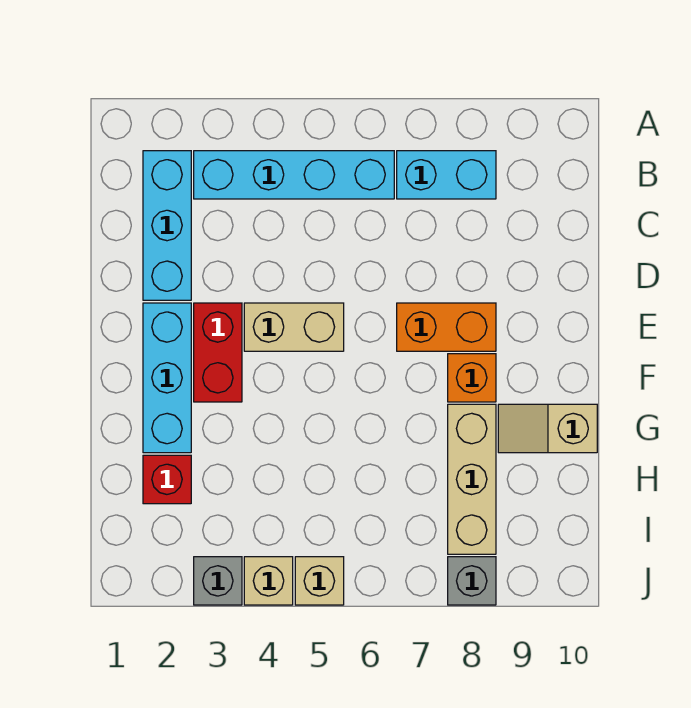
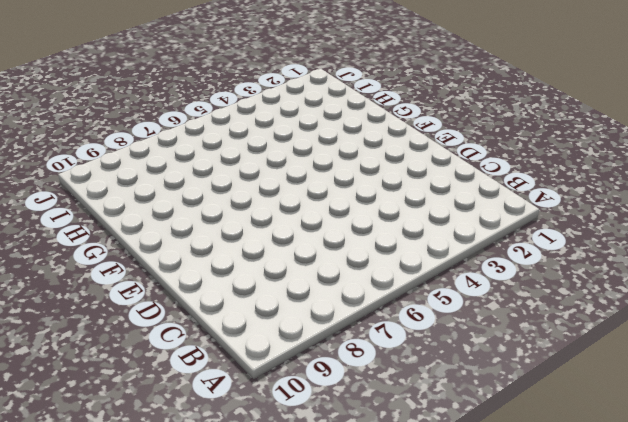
none -> cyan brick B2:D2 level 1
none -> cyan brick B3:B6 level 1
none -> cyan brick B7:B8 level 1

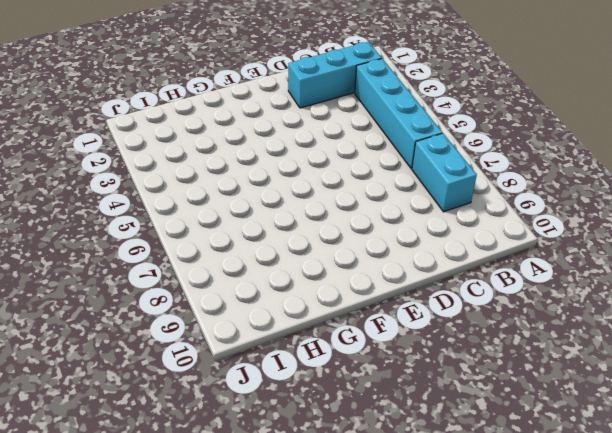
none -> cyan brick E2:G2 level 1
none -> red brick E3:F3 level 1
none -> tan brick E4:E5 level 1

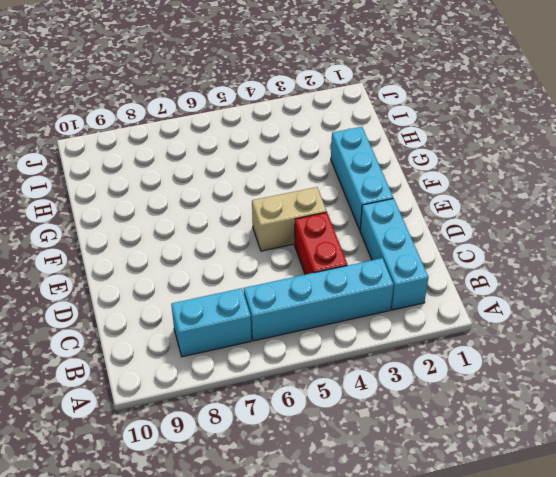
red brick C4:D4 level 1 -> red brick E3:F3 level 1
none -> orange brick E7:E8 level 1
none -> orange brick F8 level 1
none -> tan brick G8:I8 level 1

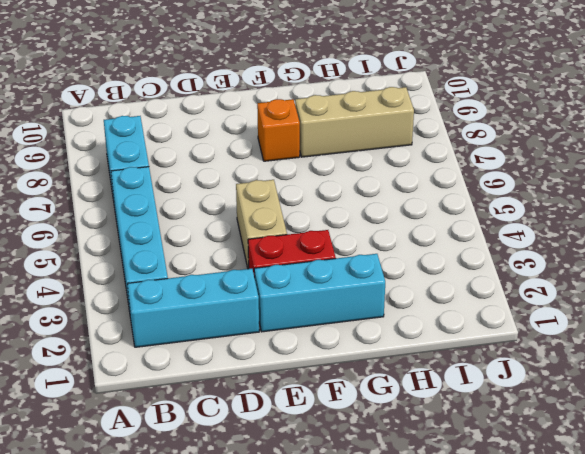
none -> orange brick E7:E8 level 1
none -> tan slope G9:G10 level 1 top 10
none -> red brick H2 level 1

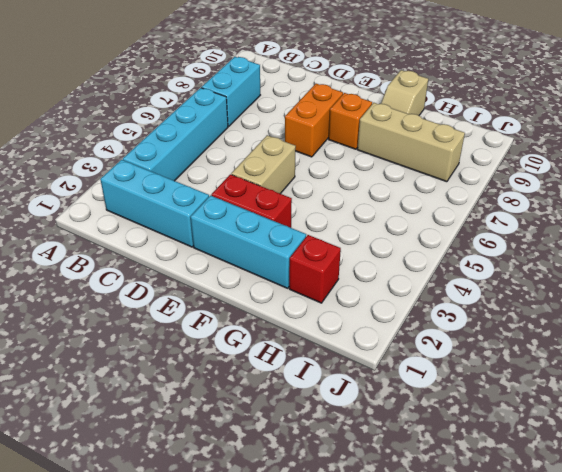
none -> grey brick J3 level 1
none -> tan brick J4 level 1
none -> tan brick J5 level 1

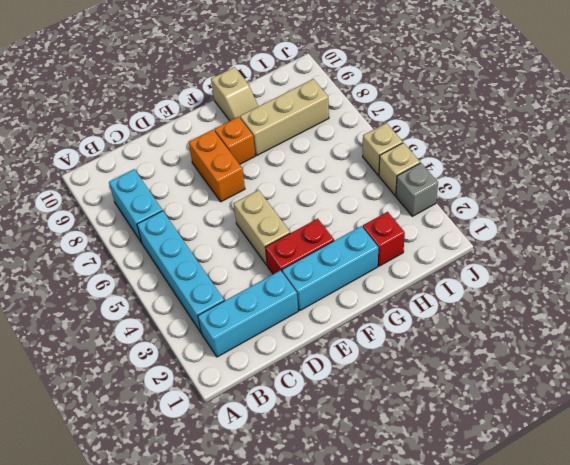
none -> grey brick J8 level 1

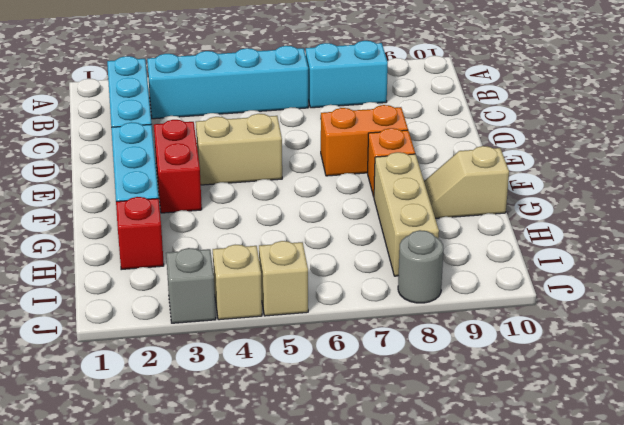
grey round brick J8 level 1 -> grey brick J8 level 1

